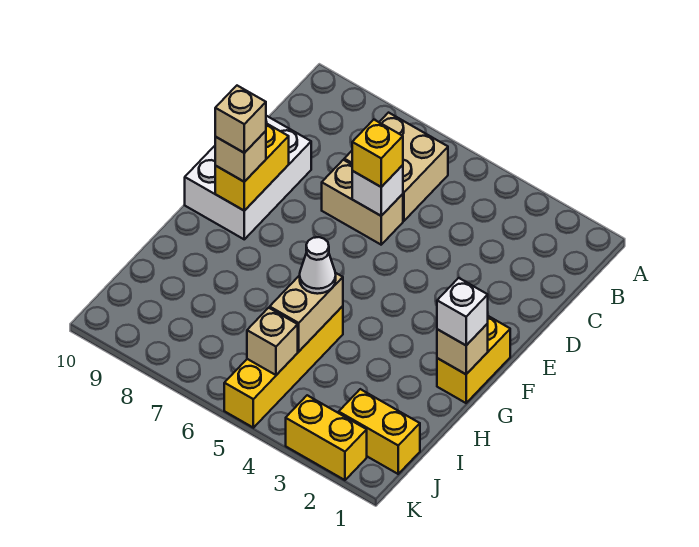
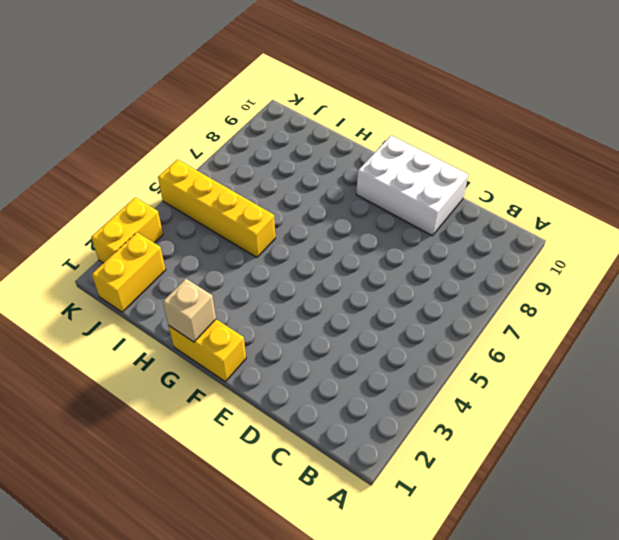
none -> tan brick B6:C7 level 1
none -> tan brick D6:D7 level 1
none -> white brick D6 level 2

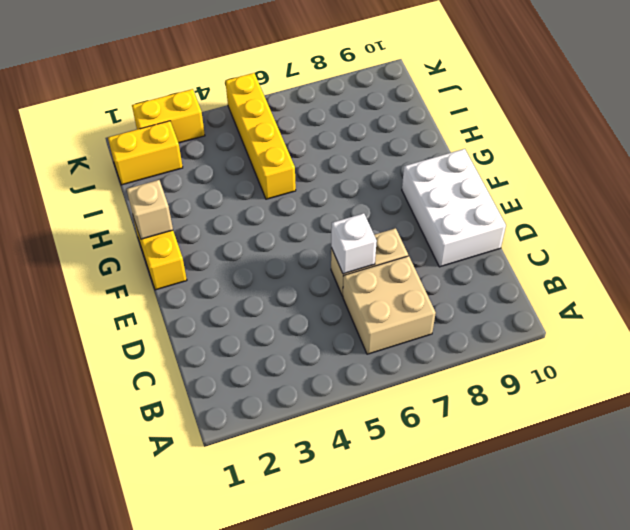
none -> yellow brick E9:F9 level 2
none -> tan brick H5:I5 level 2
none -> tan brick J5 level 2

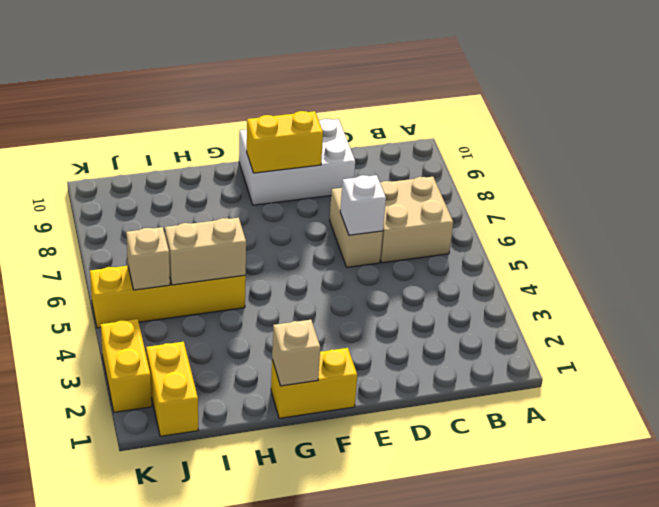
none -> yellow brick D6 level 3
none -> tan brick F9 level 3
none -> white brick G1 level 3

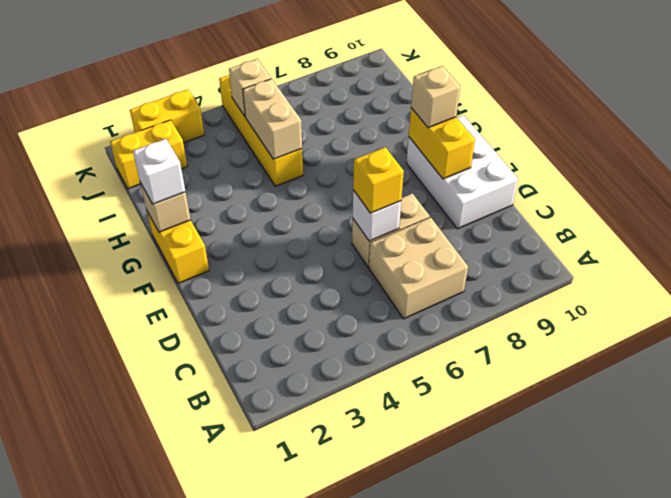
none -> white cone H5 level 3
none -> tan brick F9 level 4

